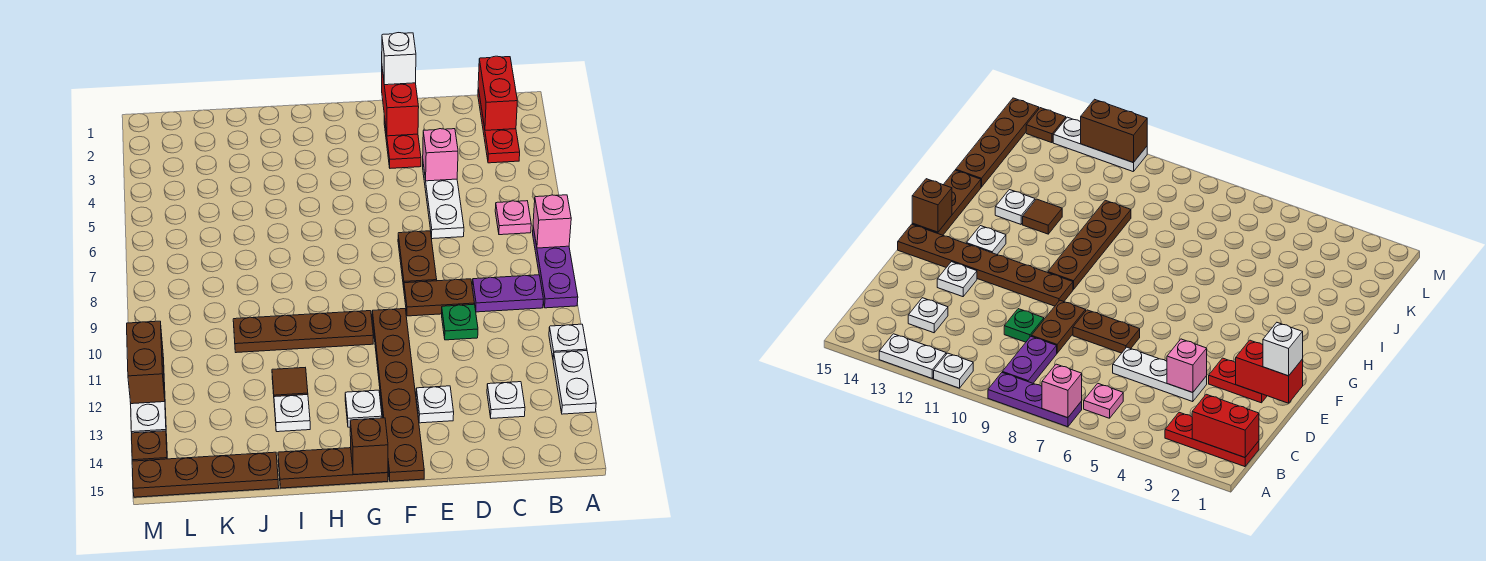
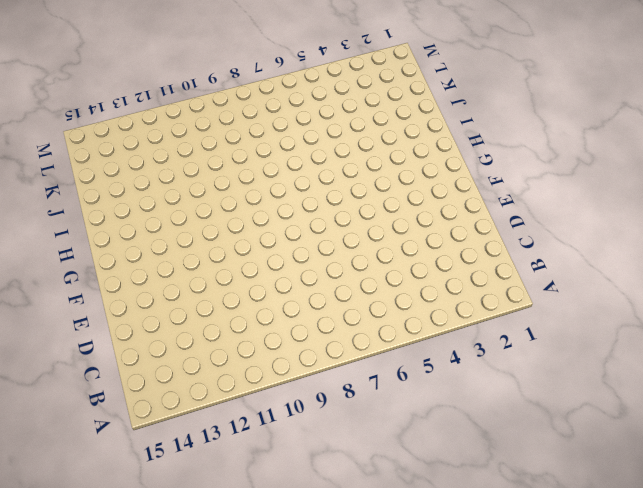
none -> purple plate A7:A9 level 1
none -> white plate A11 level 1
none -> white plate A12:A13 level 1

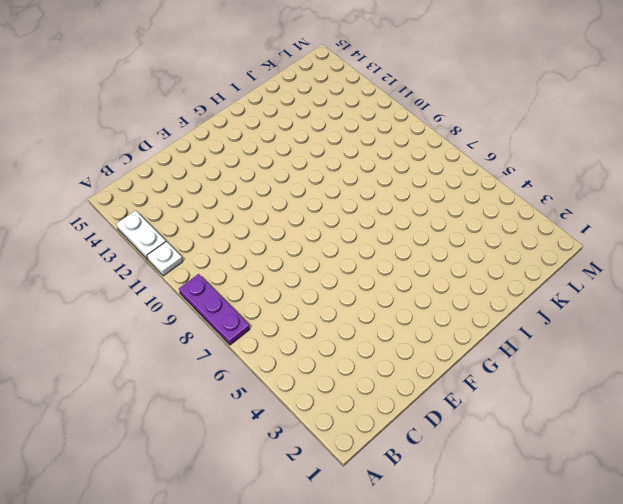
none -> red plate B1:B3 level 1
none -> pink plate B6 level 1
none -> purple plate B9:C9 level 1

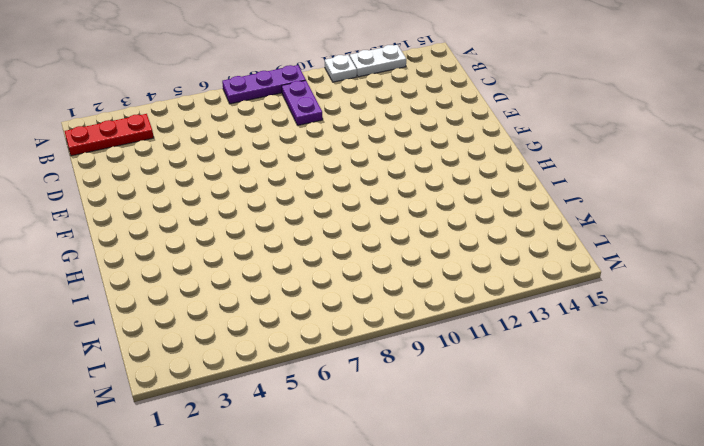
none -> pink plate B6 level 1
none -> white plate C13 level 1
none -> white plate D4:D6 level 1

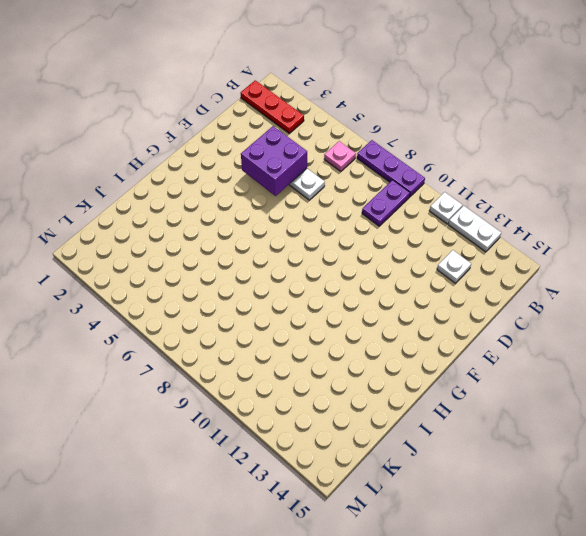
purple brick D4:E5 level 2 -> pink brick D4 level 2
none -> brown plate D9:E9 level 1
none -> green plate D10 level 1
none -> red plate E2:E3 level 1

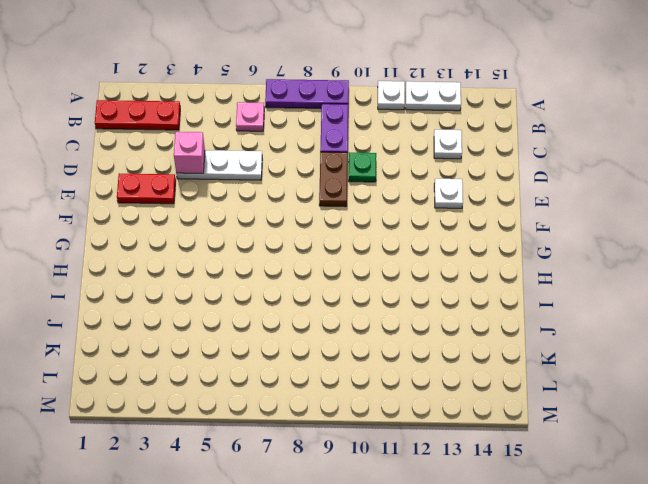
none -> brown plate E7:E8 level 1
none -> brown plate F10:F15 level 1
none -> brown plate G10:J10 level 1

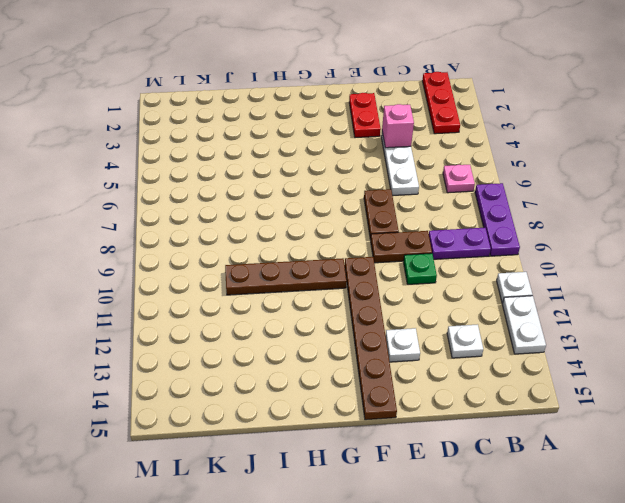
none -> white plate G13 level 1
none -> brown plate G15:I15 level 1
none -> brown tile I12 level 1

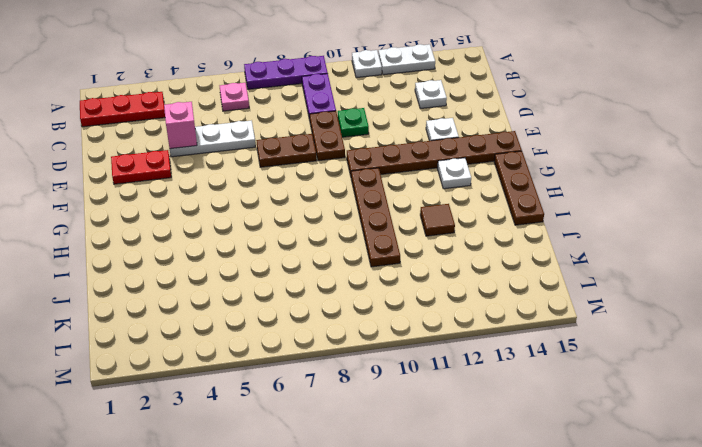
none -> white plate I13 level 1
none -> brown plate J15:M15 level 1
none -> white plate M11:M13 level 1

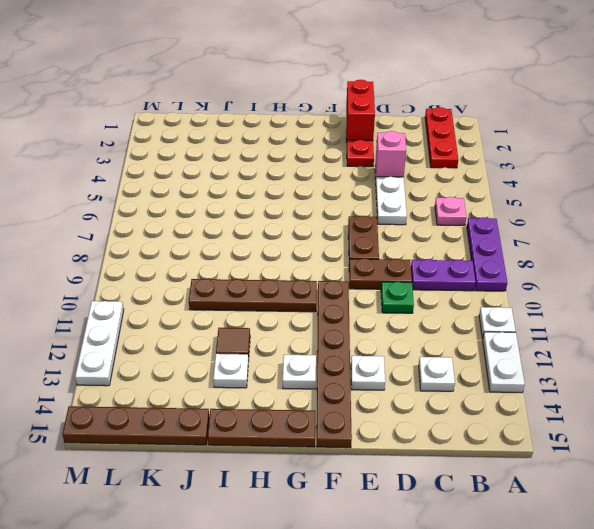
none -> brown plate M14 level 1
none -> pink brick A7 level 2
none -> red brick B1:B2 level 2

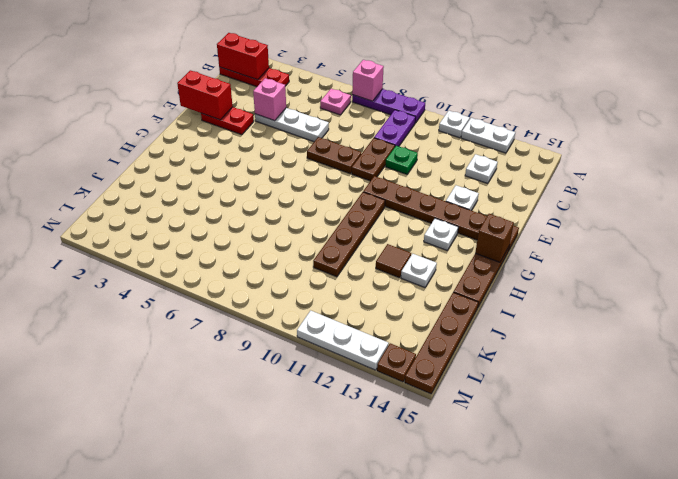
none -> brown brick M11:M12 level 2
none -> white brick E1 level 3

